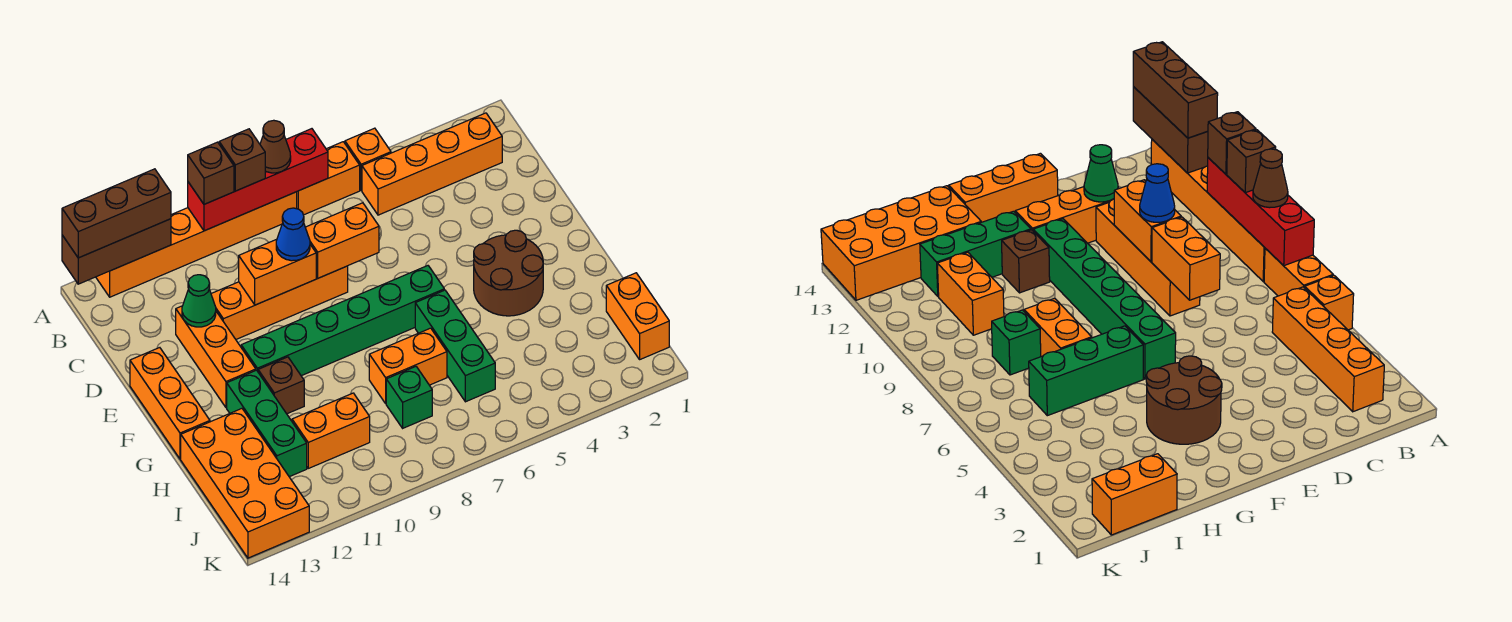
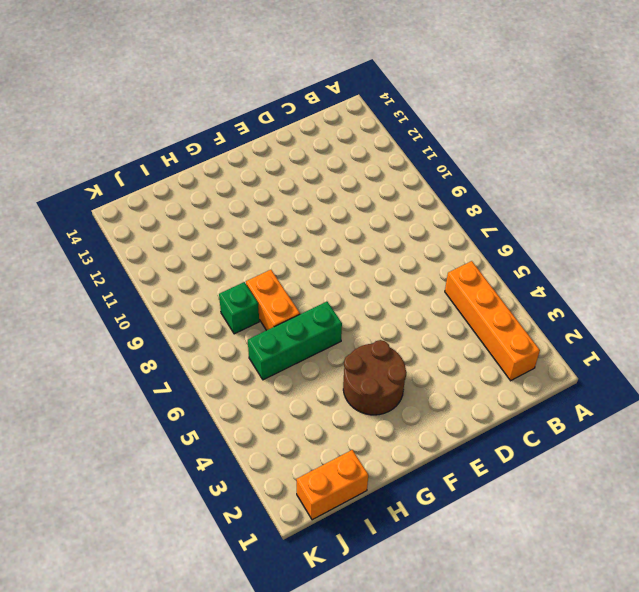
none -> orange brick A5 level 1
none -> orange brick A6:A7 level 1
none -> orange brick A8:A13 level 1

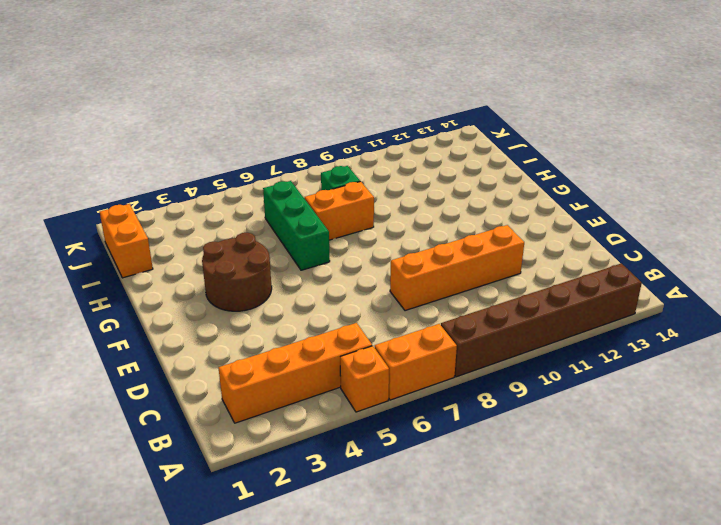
brown brick A8:A13 level 1 -> orange brick A8:A13 level 1
none -> orange brick D12:F12 level 1
none -> orange brick E14:G14 level 1
none -> green brick F6:F11 level 1

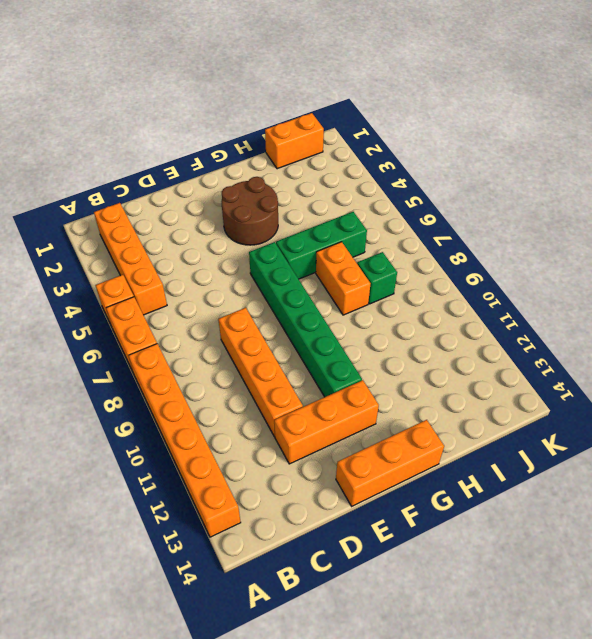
none -> brown brick G11 level 1
none -> green brick G12:I12 level 1
none -> orange brick H13:K14 level 1

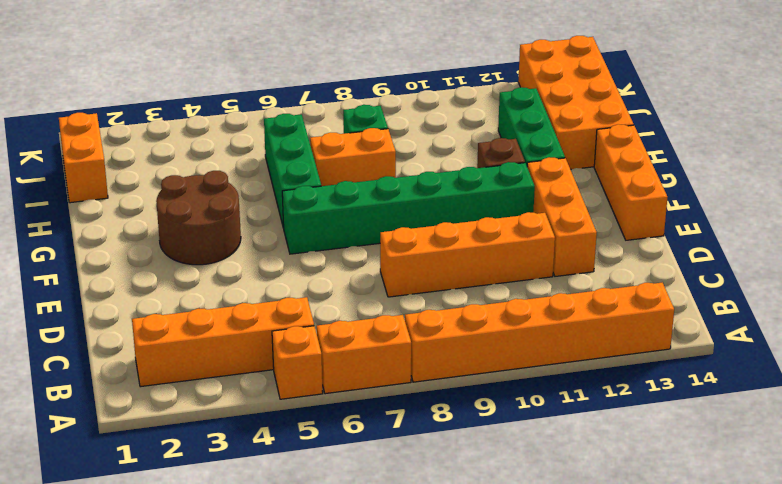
none -> orange brick I10:I11 level 1
none -> red brick A7:A10 level 2
none -> brown brick A12:A14 level 2

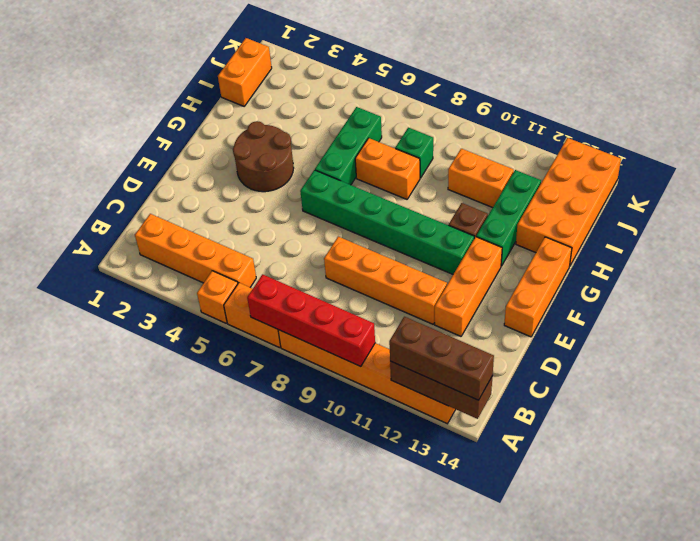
none -> orange brick D7:D8 level 2
none -> orange brick D9:D10 level 2
none -> green cone D12 level 2

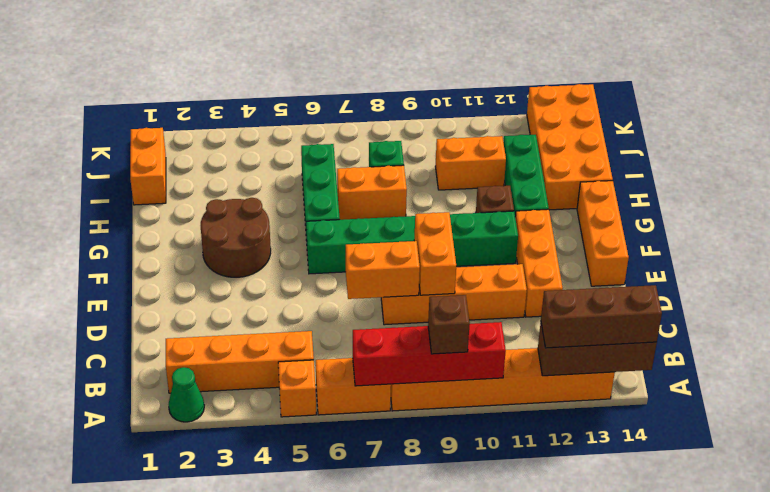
green cone A2 level 1 -> green cone D12 level 2
orange brick D9:E9 level 2 -> orange brick D9:D10 level 2
none -> brown cone A8 level 3
none -> brown brick A10 level 3
none -> blue cone D9 level 3

